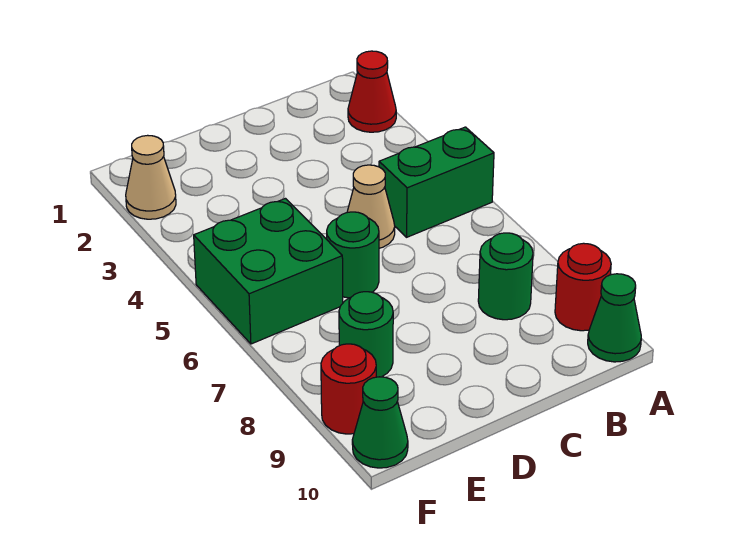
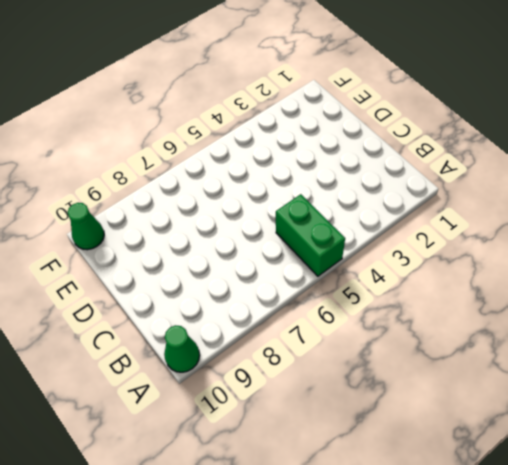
none -> red cone A2 level 1
none -> red round brick A9 level 1
none -> green round brick B8 level 1

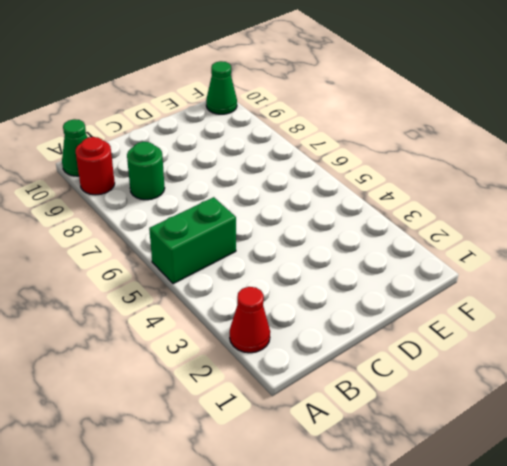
none -> tan cone C5 level 1
none -> green round brick D6 level 1
none -> green brick E5:F6 level 1

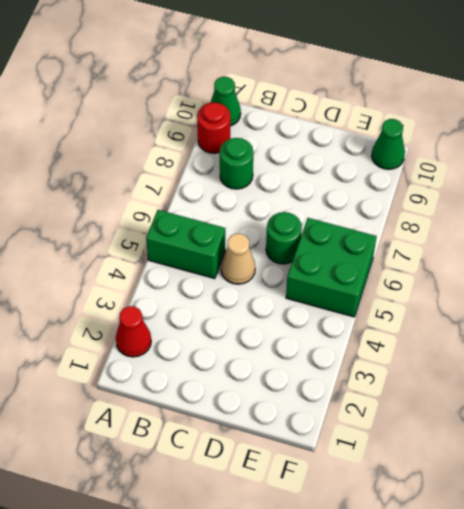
none -> green round brick E8 level 1
none -> tan cone F2 level 1
none -> red round brick F9 level 1

